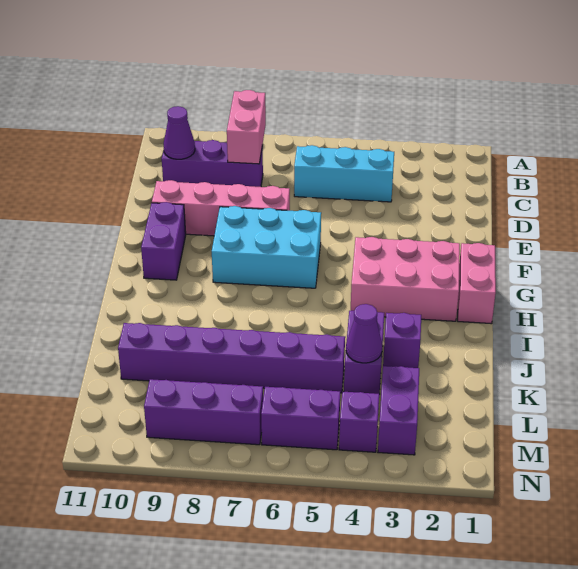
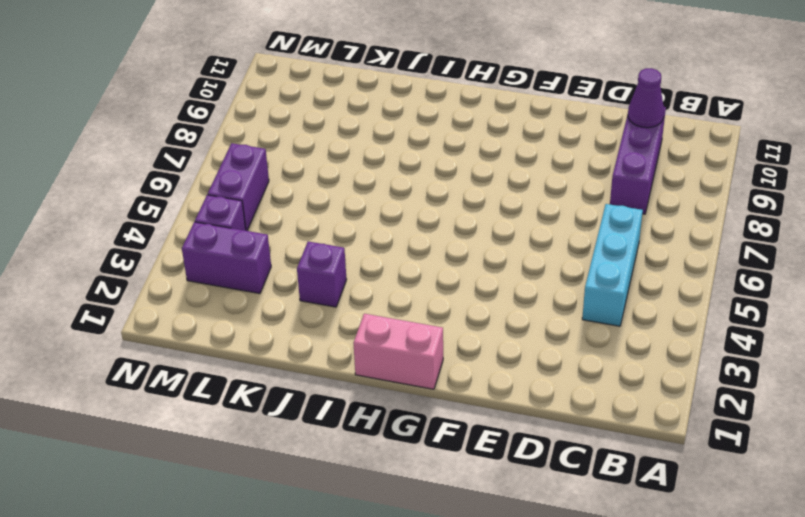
none -> pink brick E7:E10 level 1
none -> cyan brick F6:G8 level 1
none -> purple brick F10:G10 level 1

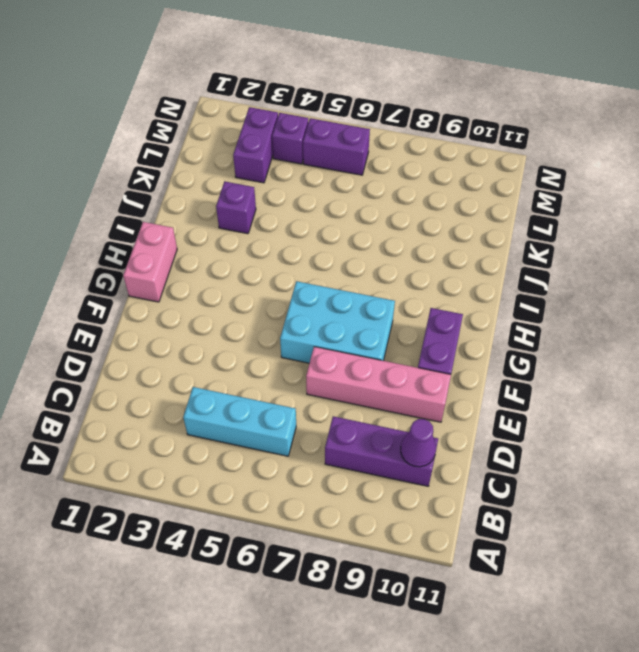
none -> pink brick G2:H4 level 1
none -> purple brick J4:K4 level 1
none -> purple brick K5:K10 level 1

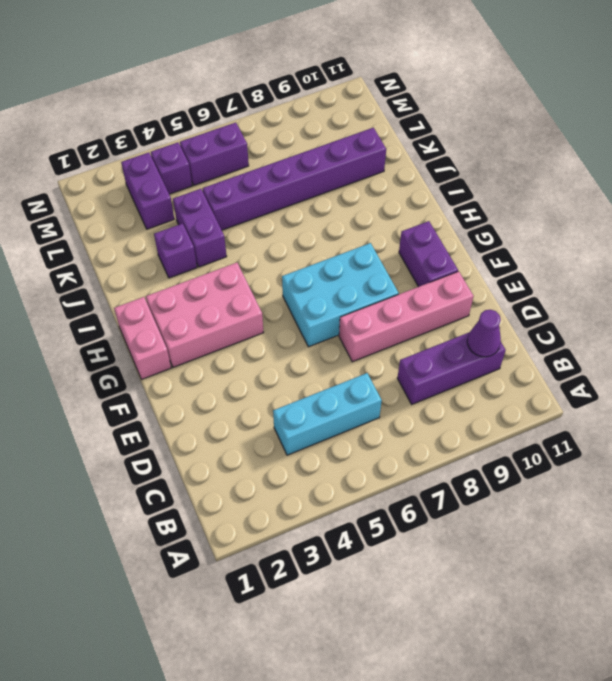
none -> purple brick M7:M9 level 1
none -> pink brick B8:C8 level 2
none -> purple cone K4 level 2

